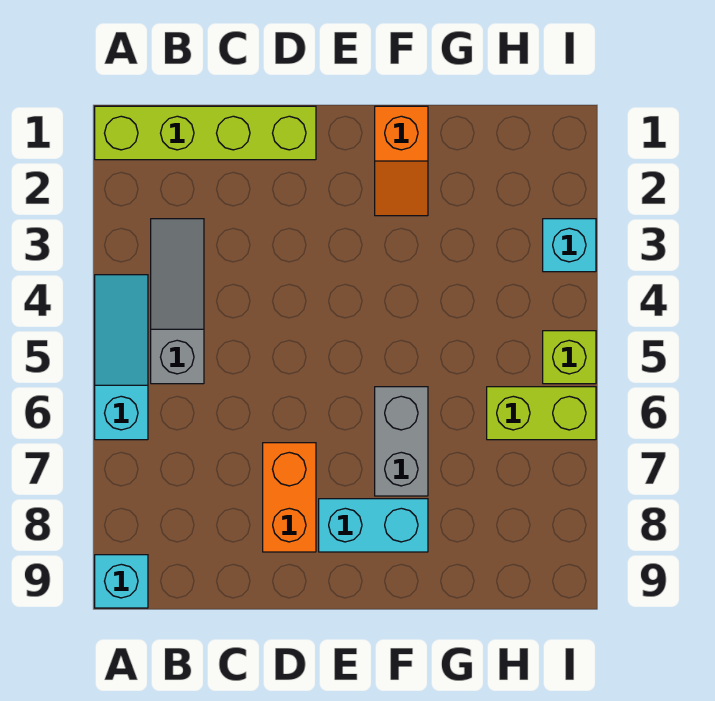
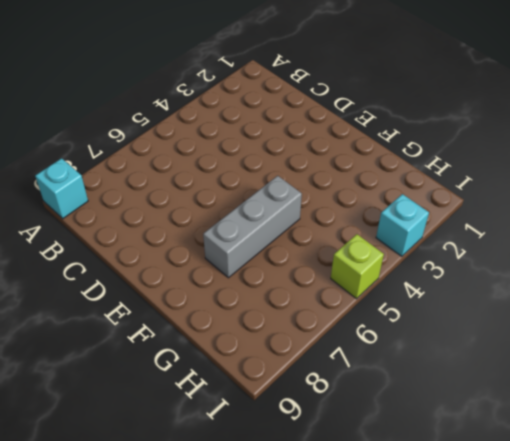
grey brick F5:F7 level 1 -> grey brick F6:F7 level 1
none -> lime brick A1:D1 level 1
none -> cyan slope A4:A6 level 1 top 6

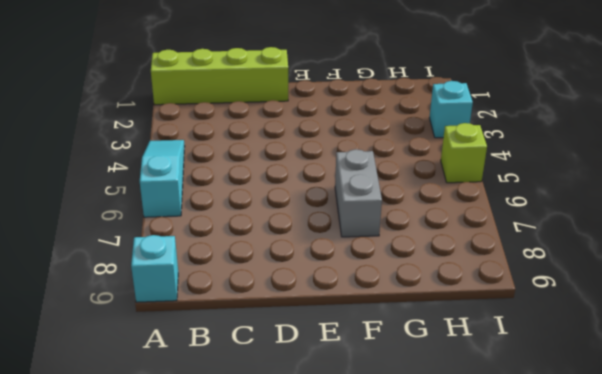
none -> grey slope B3:B5 level 1 top 5
none -> orange brick D7:D8 level 1

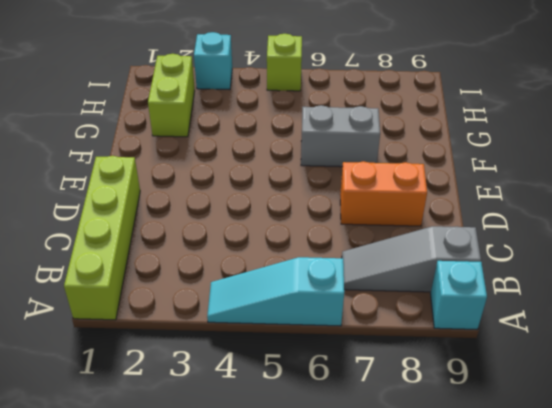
grey slope B7:B9 level 1 top 9 -> grey slope B3:B5 level 1 top 5
lime brick G2:H2 level 1 -> lime brick H6:I6 level 1
none -> cyan brick E8:F8 level 1
none -> orange slope F1:F2 level 1 top 1

